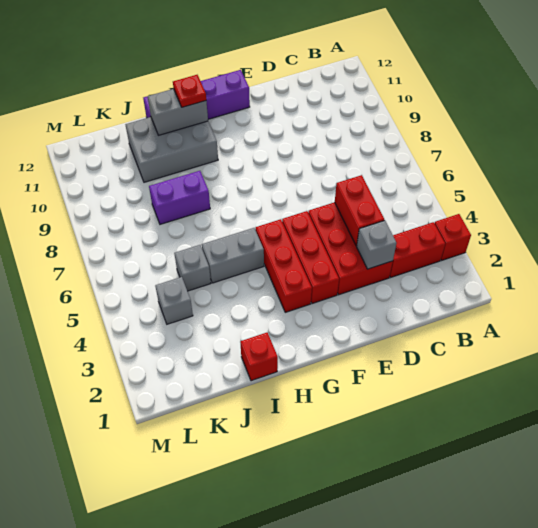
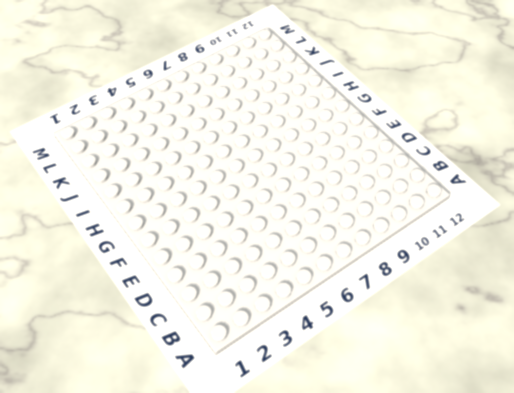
none -> red brick A3 level 1
none -> red brick B3:C3 level 1
none -> red brick D3:E5 level 1

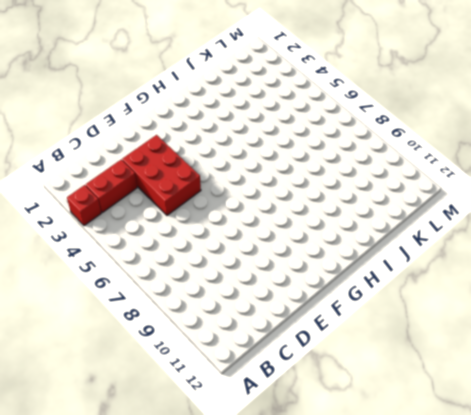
none -> red brick F3:F5 level 1
none -> purple brick F12:I12 level 1
none -> red brick G3:G5 level 1

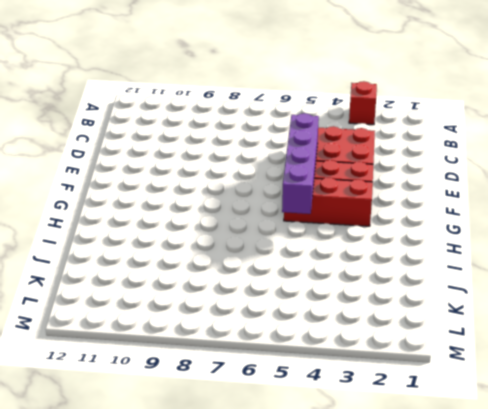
purple brick E5:H5 level 2 -> purple brick F12:I12 level 1
none -> red brick B3:C3 level 1
none -> grey brick H5:I5 level 1
none -> grey brick H10:J11 level 1

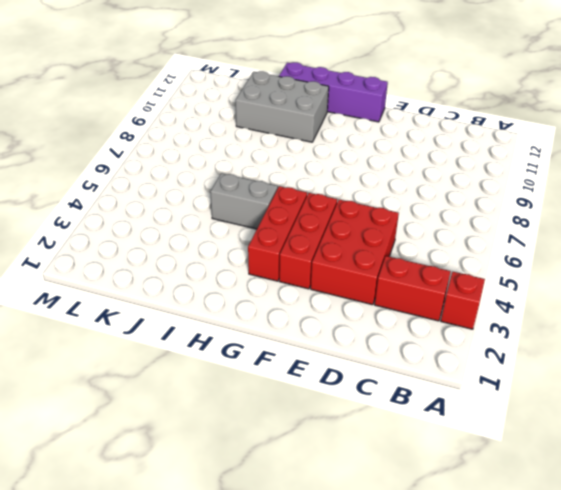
none -> red brick I1 level 1
none -> purple brick I8:J8 level 1
none -> grey brick J5 level 1

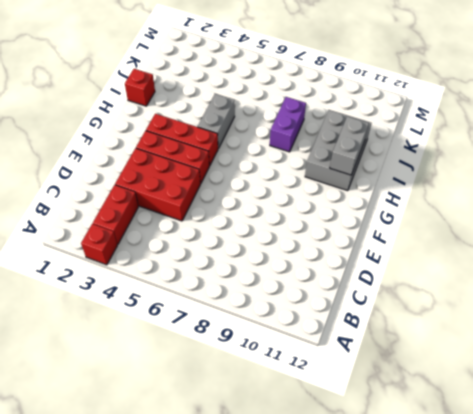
none -> purple brick F12:I12 level 1
none -> grey brick J5 level 1
none -> grey brick K4 level 1

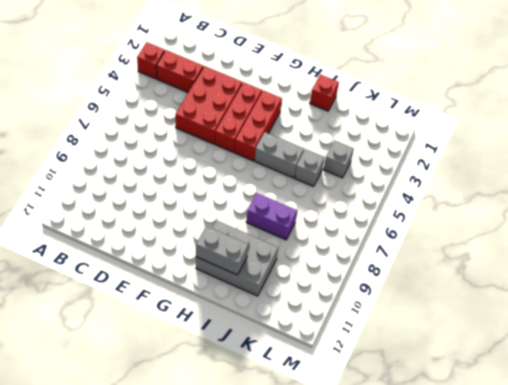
none -> purple brick F12:I12 level 1
none -> grey brick D3 level 2
none -> red brick D4:D5 level 2

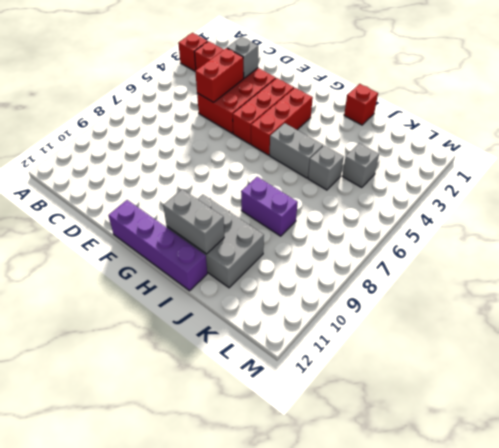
none -> red plate H11 level 3

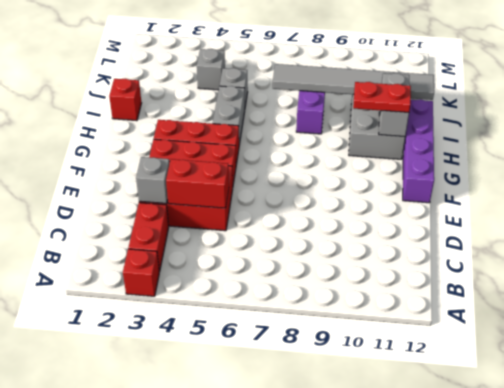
red plate H10:H11 level 3 -> red plate H11 level 3
grey tile J7:J12 level 2 -> none

